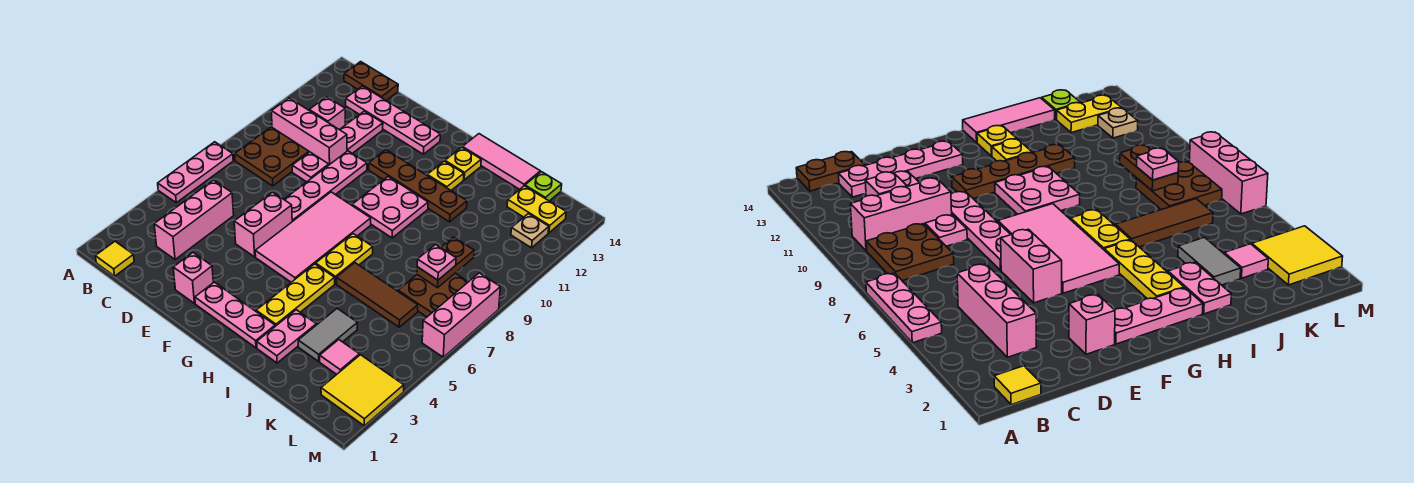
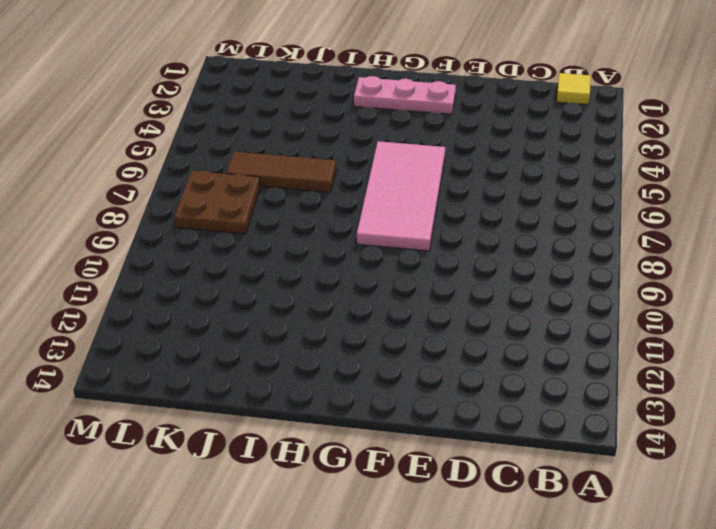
none -> pink plate A5:A7 level 1
none -> brown plate B8:C9 level 1
none -> pink brick B10:D10 level 1
none -> brown plate B14:C14 level 1

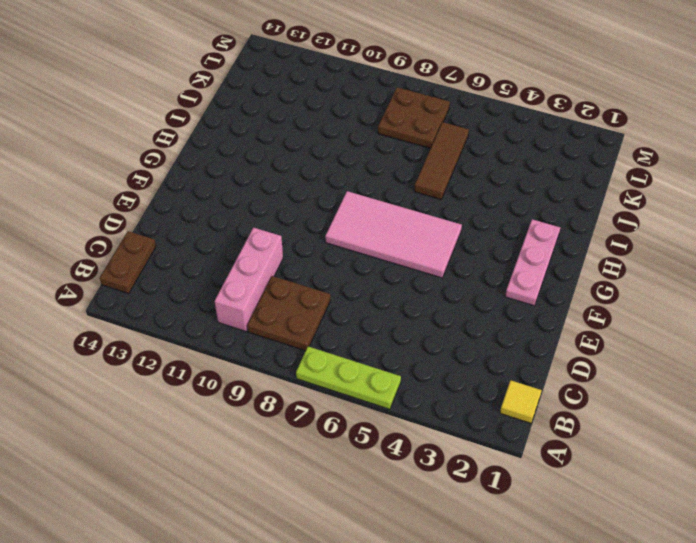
lime plate A5:A7 level 1 -> pink plate A5:A7 level 1
none -> pink brick C3:C5 level 1
none -> pink brick C11 level 1
none -> pink plate C13:F13 level 1
none -> pink plate D9 level 1

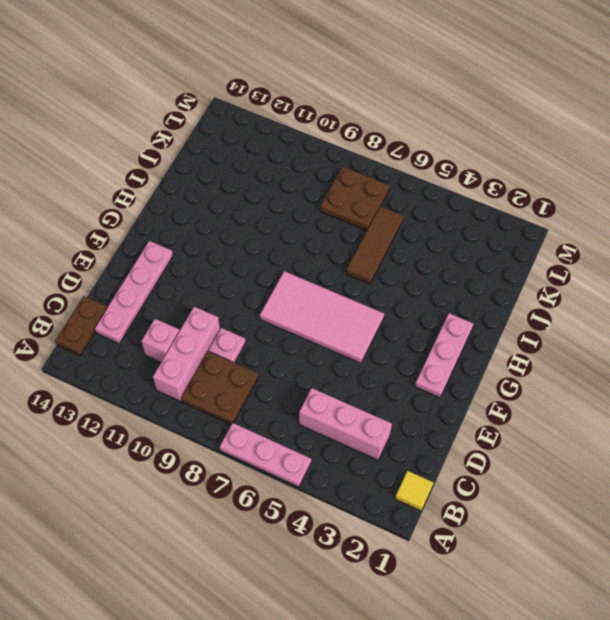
none -> pink plate D11:D12 level 1
none -> pink brick E2 level 1
none -> pink brick E5:E6 level 1
none -> pink plate E7:E10 level 1

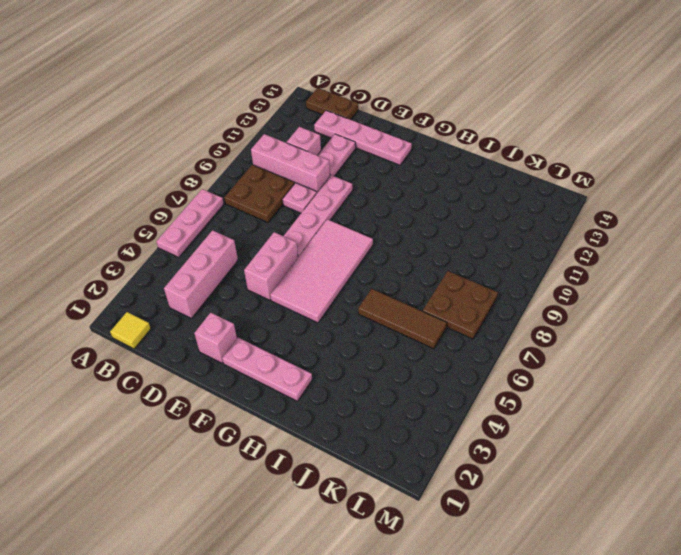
none -> brown plate F11:I11 level 1
none -> pink plate G9:H10 level 1
none -> yellow plate H3:H5 level 1
none -> yellow plate H6:H7 level 1

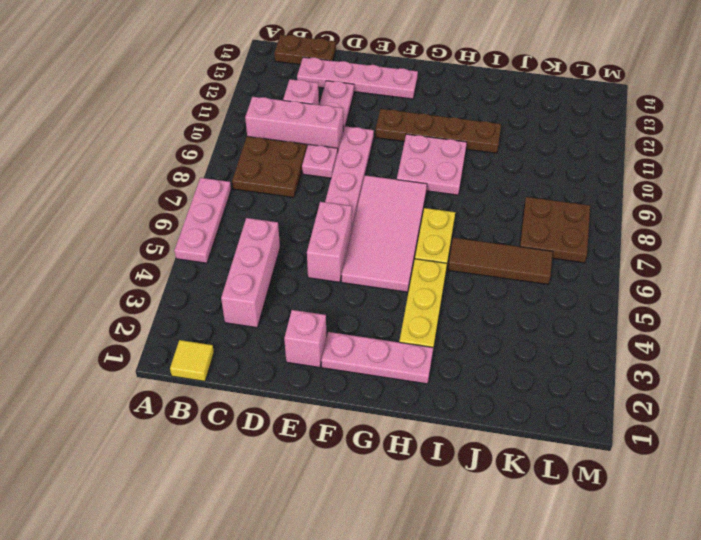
none -> yellow plate H12 level 1
none -> yellow plate H13 level 1
none -> pink tile H14:J14 level 1
none -> pink plate I2:I3 level 1

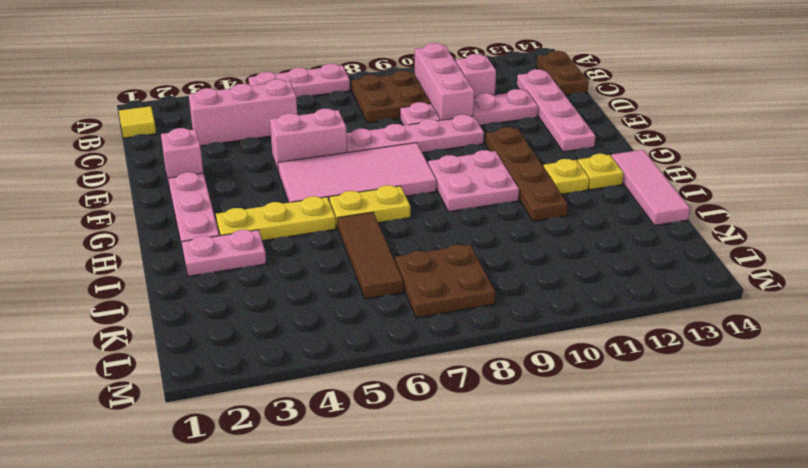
none -> grey tile J3:J4 level 1
none -> pink tile K3 level 1
none -> yellow plate K13:L13 level 1
none -> lime plate K14 level 1

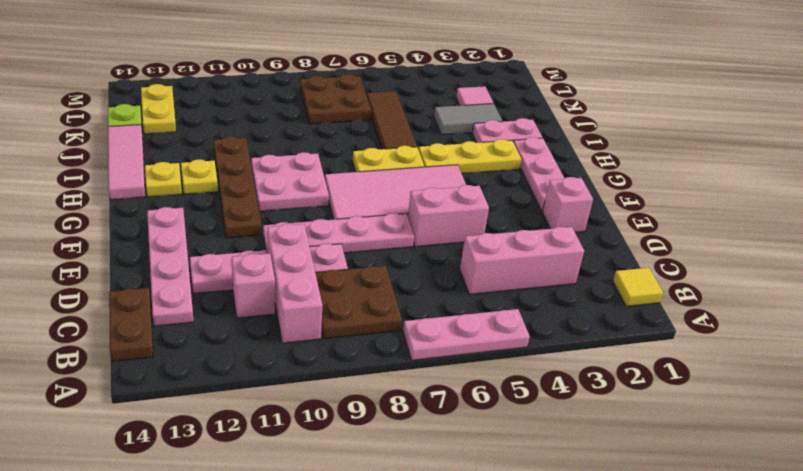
none -> yellow tile L2:M3 level 1
none -> tan plate L12 level 1
none -> pink brick M6:M8 level 1
none -> brown plate K8:K9 level 2

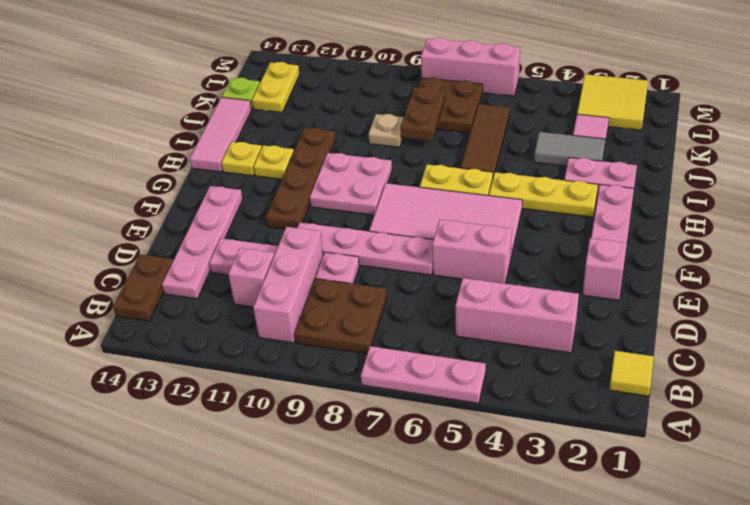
brown plate J8:K8 level 2 -> brown plate K8:K9 level 2
tan plate J9 level 1 -> tan plate L12 level 1
none -> pink plate K8 level 3

